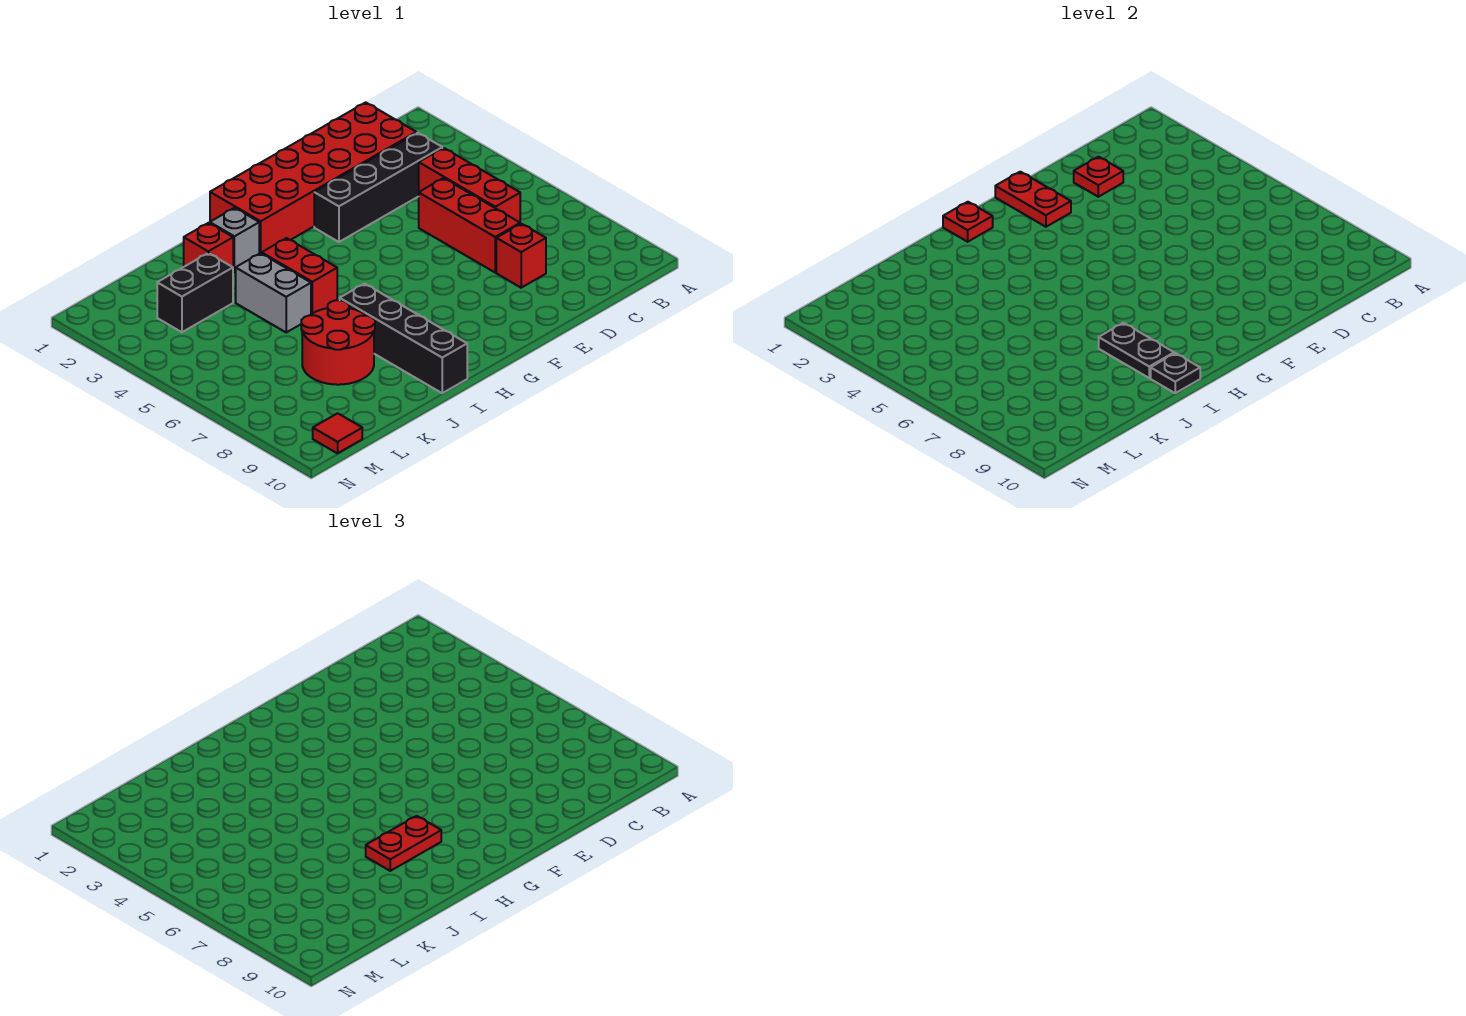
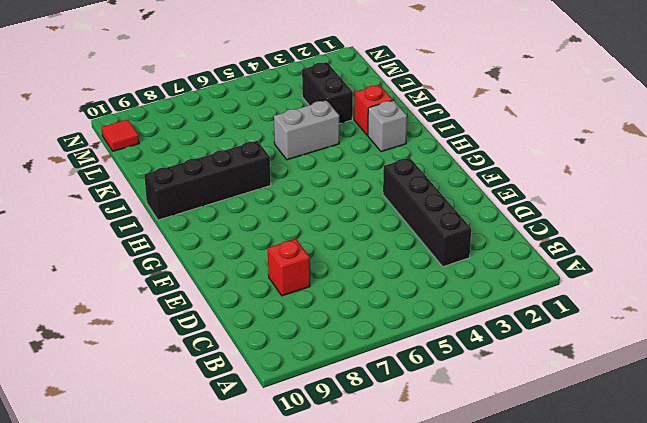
none -> red brick C1:H2 level 1
none -> red brick C4:C6 level 1
none -> red brick D5:D7 level 1

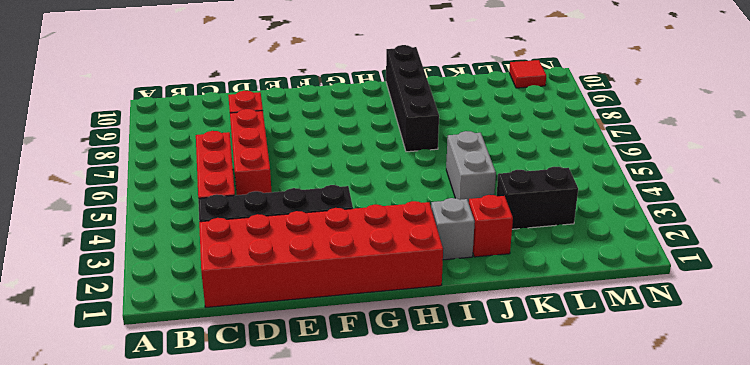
none -> red brick I4:I5 level 1
none -> red round brick J7:K8 level 1
none -> red plate D2 level 2

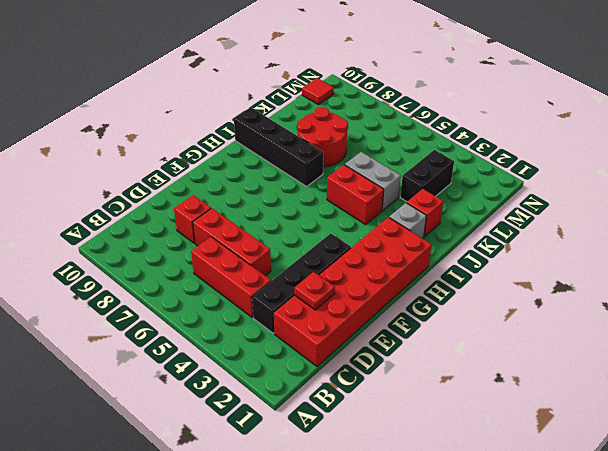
none -> red plate F1:F2 level 2
none -> red plate H1 level 2
none -> black plate I8:I9 level 2

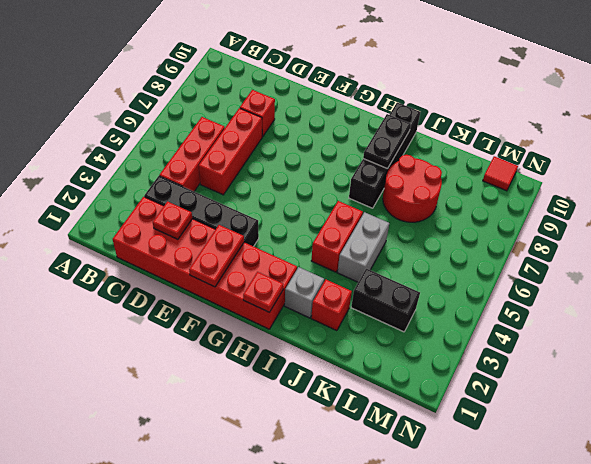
none -> black plate I10 level 2
none -> red plate H8:I8 level 3

